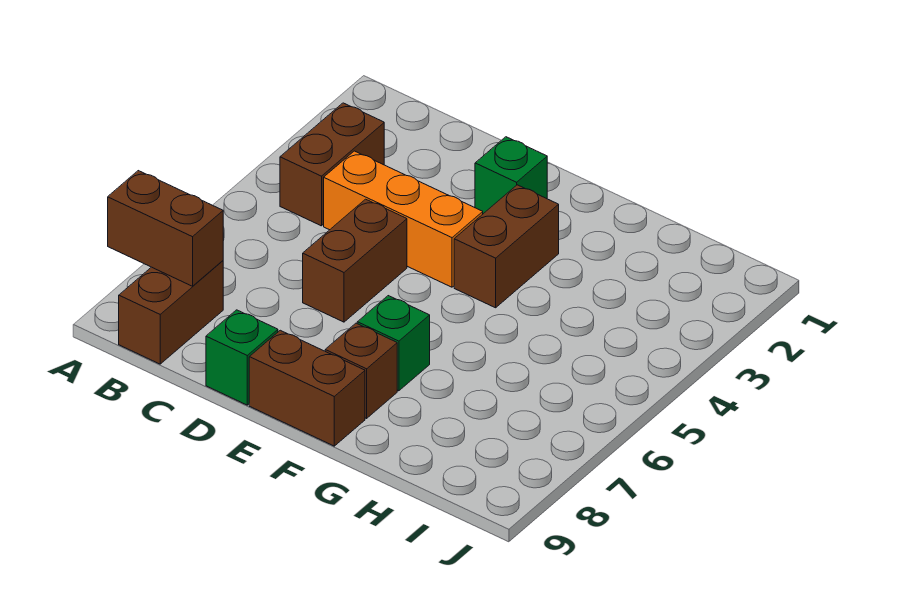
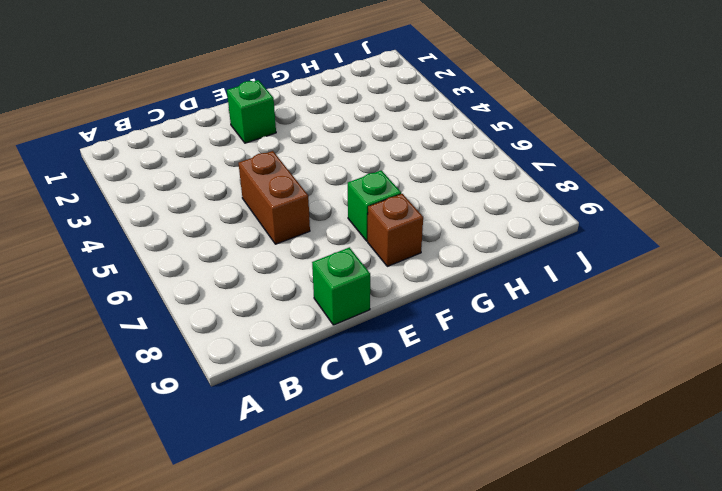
none -> brown brick B3:B4 level 1
none -> brown brick B8:B9 level 1

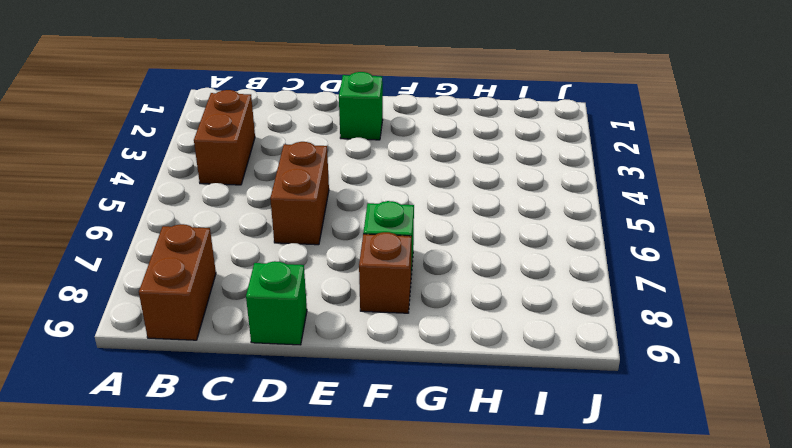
none -> orange brick C4:E4 level 1
none -> brown brick E9:F9 level 1

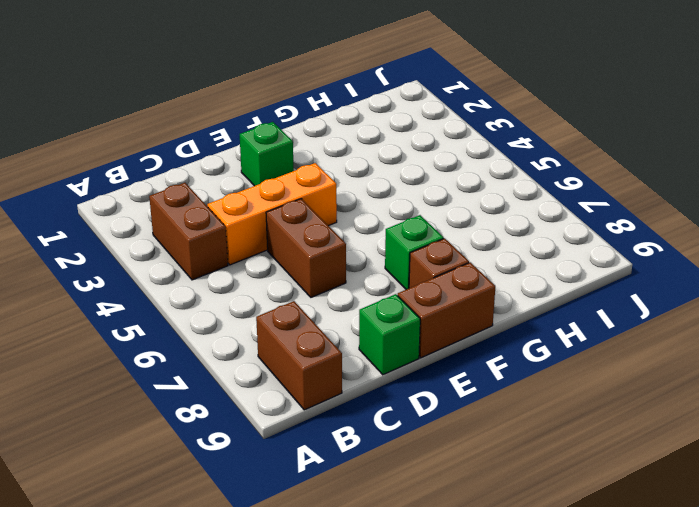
none -> brown brick F3:F4 level 1
none -> brown brick A8:B8 level 2

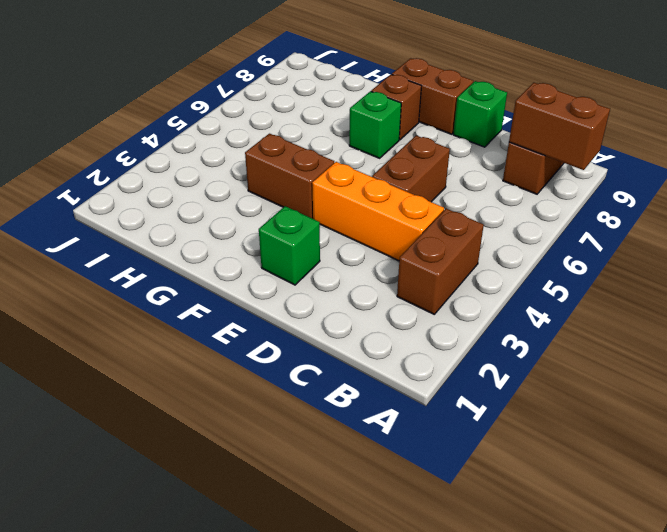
brown brick F4:G4 level 1 -> brown brick F3:F4 level 1

